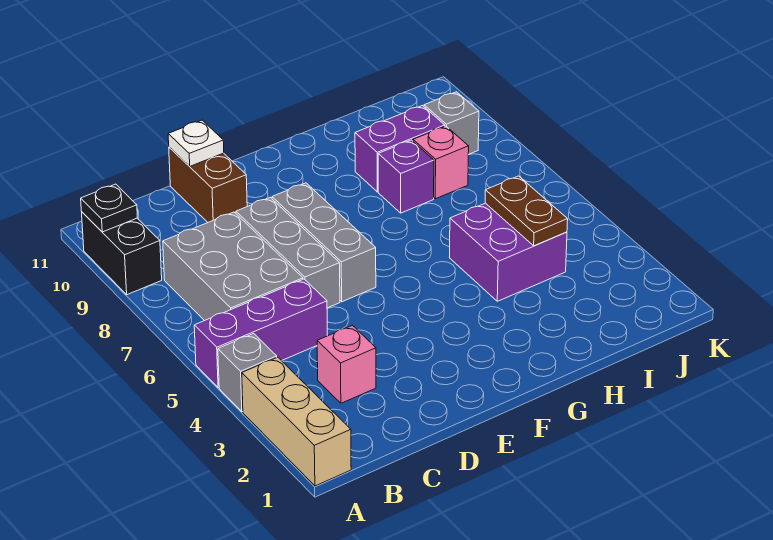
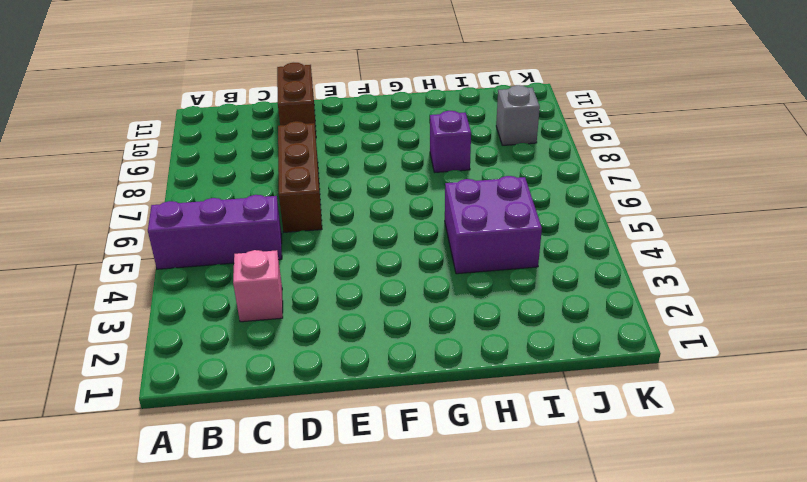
brown brick D6:D8 level 1 -> grey brick D6:D8 level 1
none -> tan brick A1:A3 level 1
none -> grey brick A4 level 1
none -> black brick A9:A10 level 1

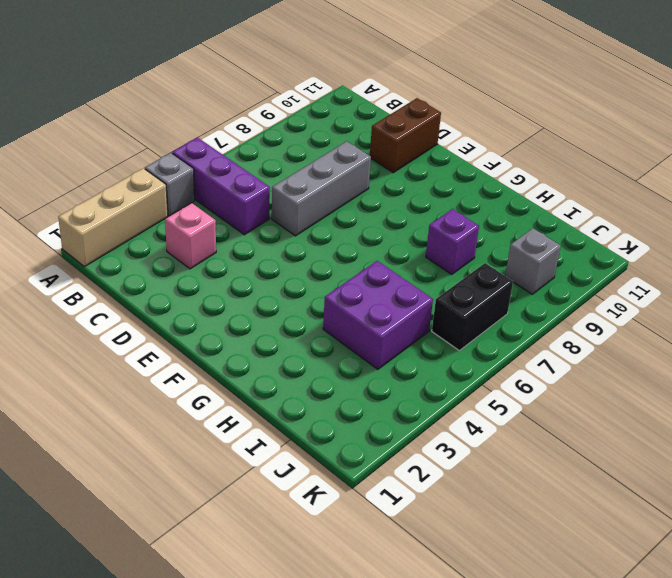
black brick J6:J7 level 1 -> black brick A9:A10 level 1
none -> grey brick B6:C8 level 1
none -> grey brick E6:E8 level 1
none -> purple brick H9:I9 level 1

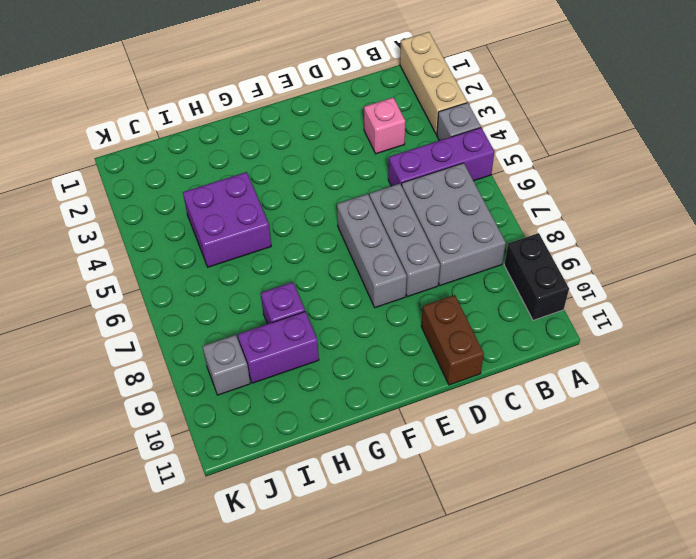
none -> pink brick I8 level 1
none -> black plate A10 level 2
none -> white plate D11 level 2

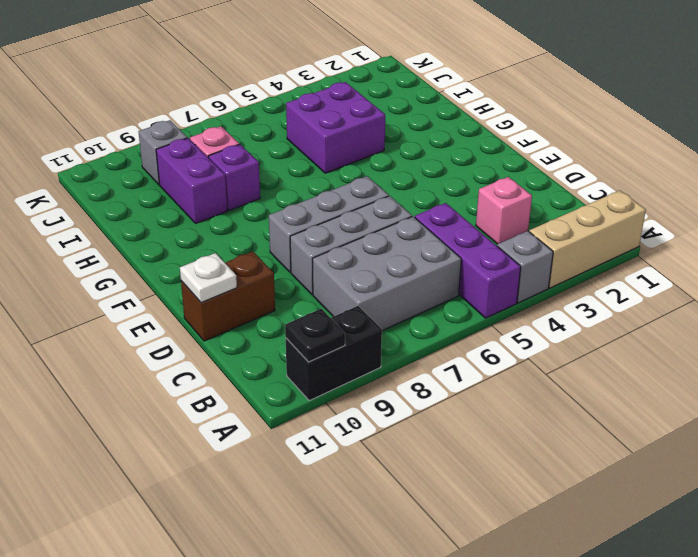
none -> brown plate I4:I5 level 2

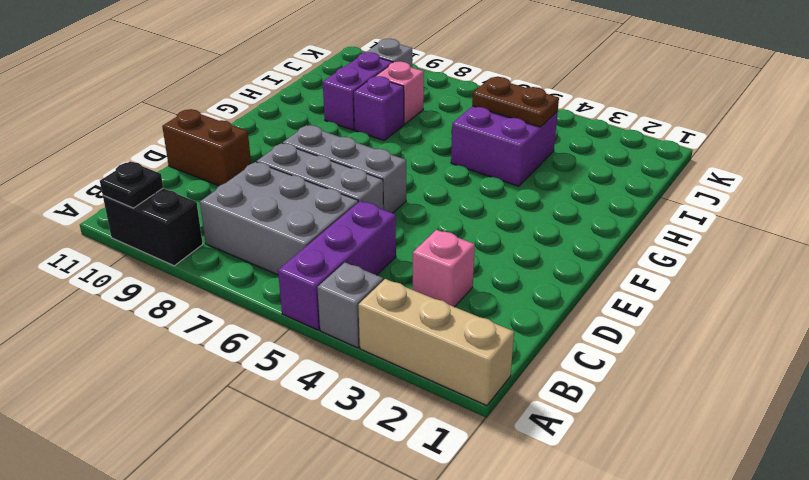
none -> white plate D11 level 2

